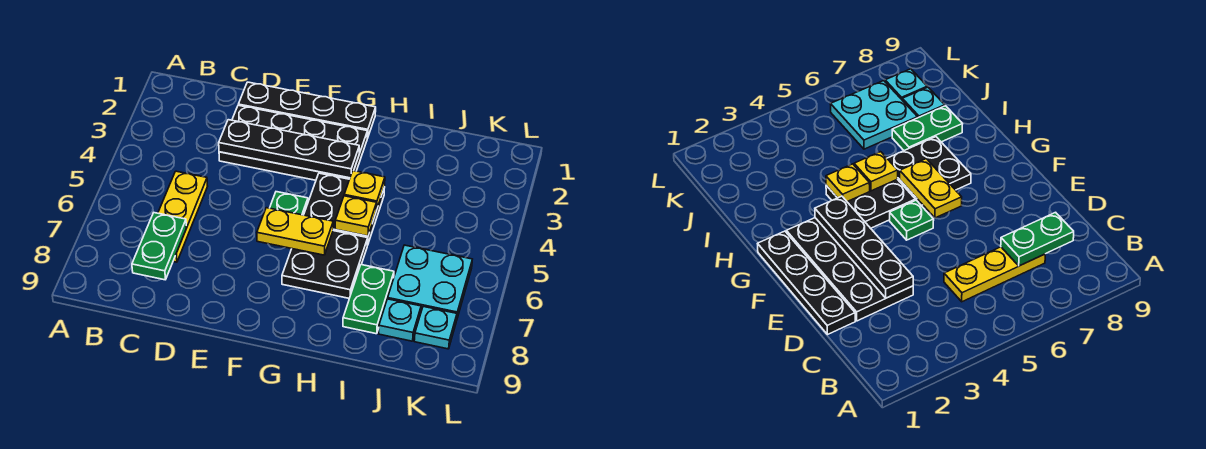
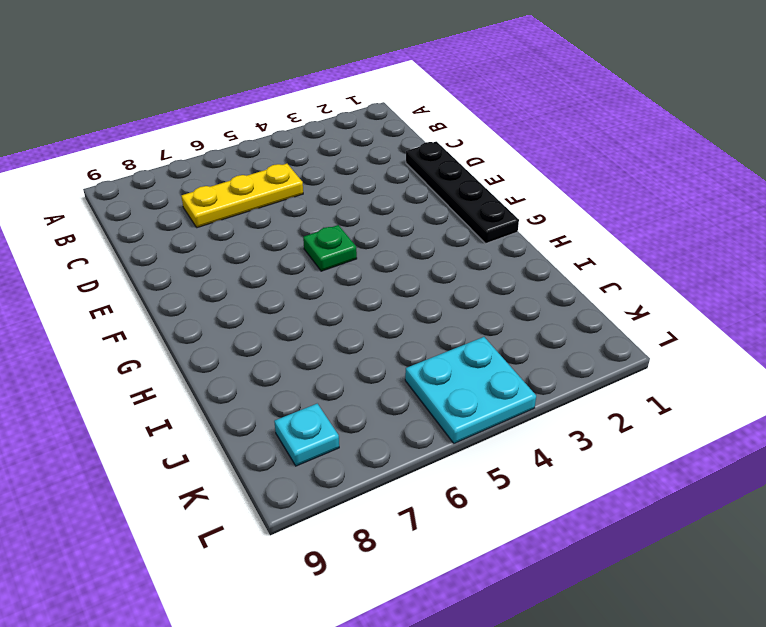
cyan plate K4:L5 level 1 -> cyan plate J6:K7 level 1
none -> black plate D2:G3 level 1
none -> black plate G4:H5 level 1
none -> black plate G6:H7 level 1

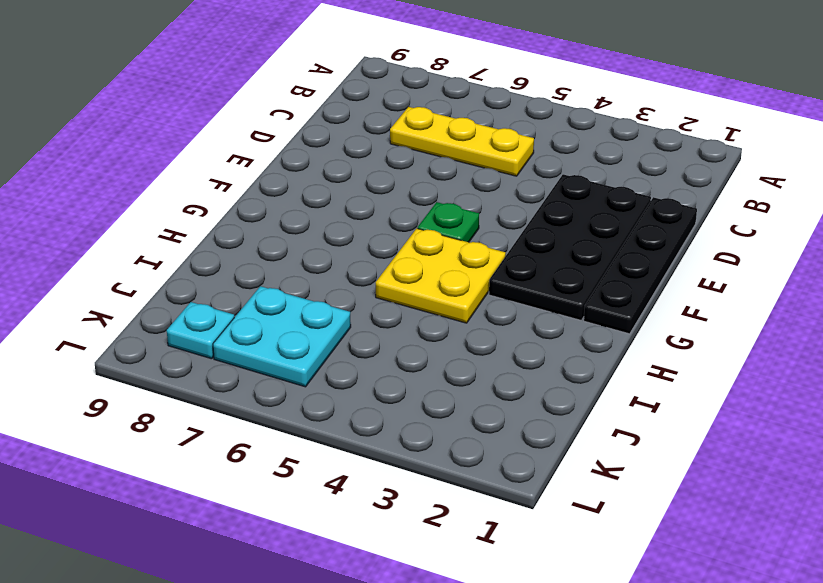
yellow plate G4:H5 level 1 -> black plate G4:H5 level 1
none -> black plate G6:H7 level 1
none -> green plate I7:I8 level 1
none -> cyan plate J8 level 1

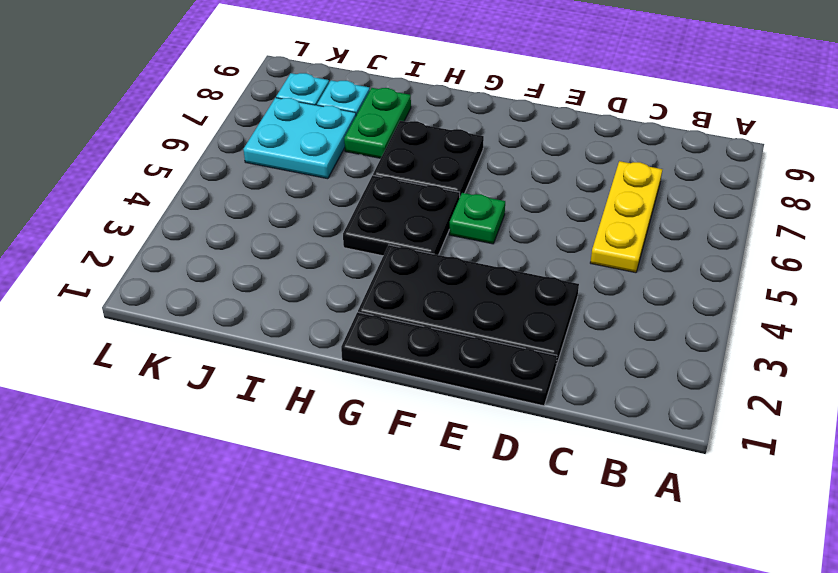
none -> green plate C7:C8 level 2
none -> black plate D3:G3 level 2
none -> yellow plate F6:G6 level 2

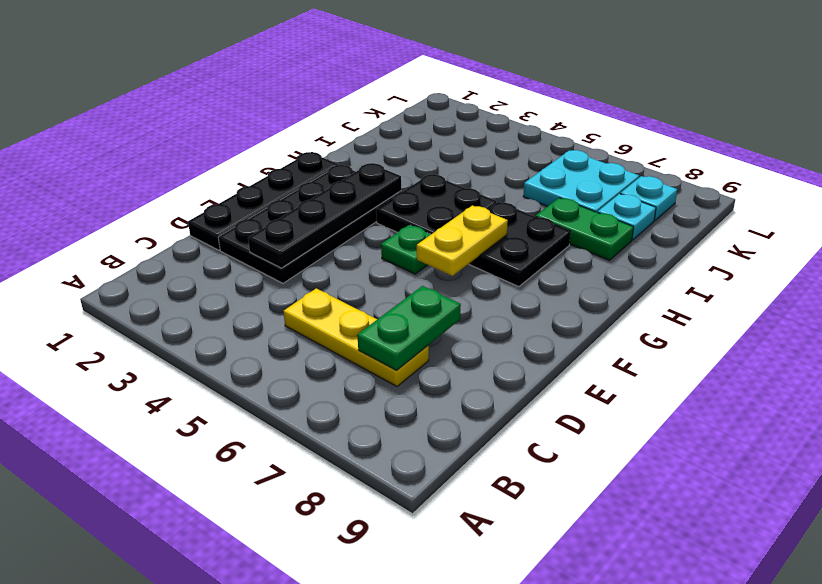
green plate C7:D7 level 2 -> green plate C7:C8 level 2
none -> yellow plate H4 level 2
none -> yellow plate H5 level 2

